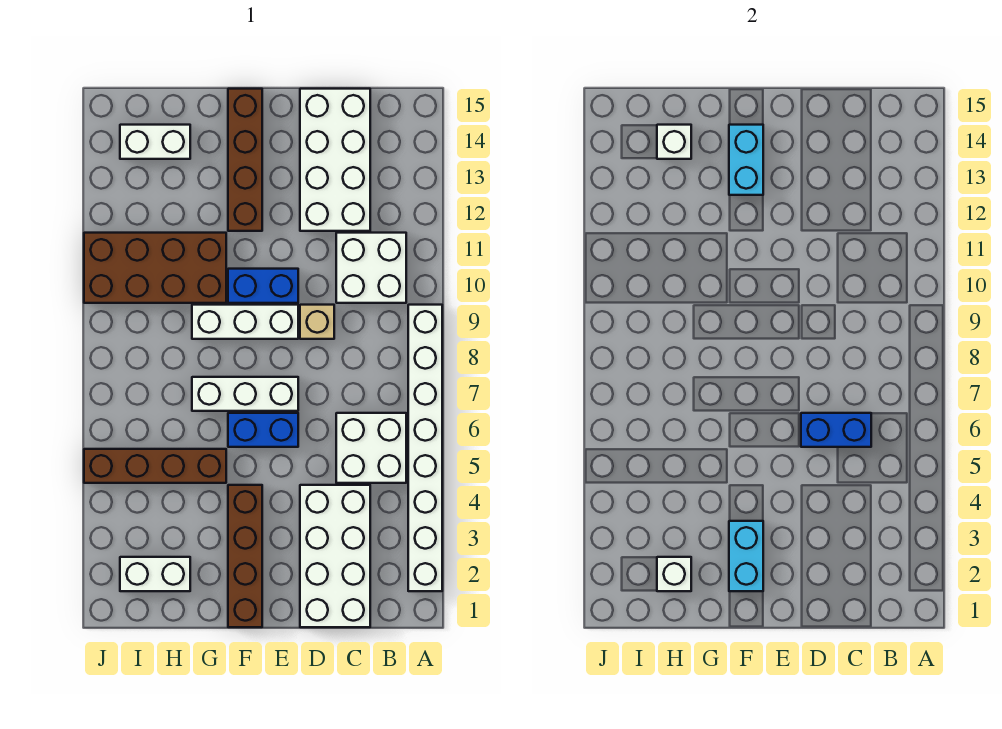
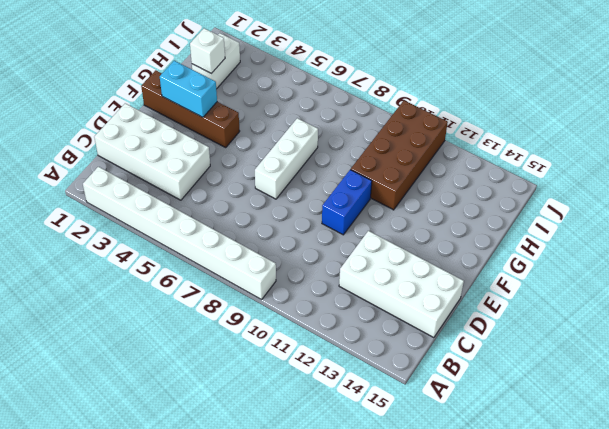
none -> white brick B5:C6 level 1
none -> white brick B10:C11 level 1
none -> tan brick D9 level 1

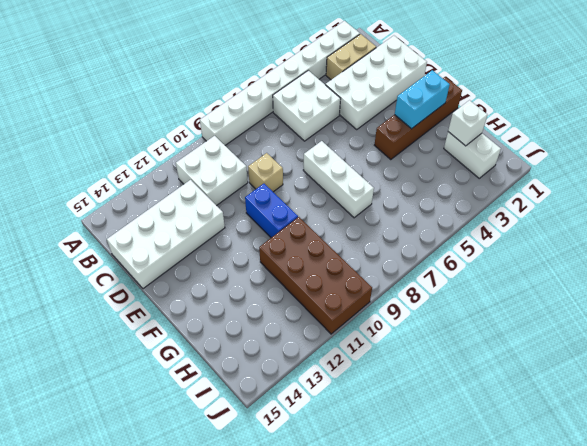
tan brick B2:B3 level 1 -> none
none -> blue brick E6:F6 level 1
none -> white brick E9:G9 level 1
none -> brown brick F12:F15 level 1

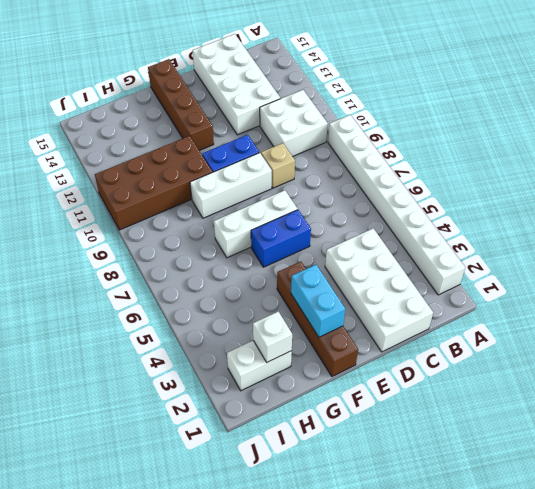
none -> white brick B5:C6 level 1
none -> brown brick G5:J5 level 1
none -> white brick H14:I14 level 1

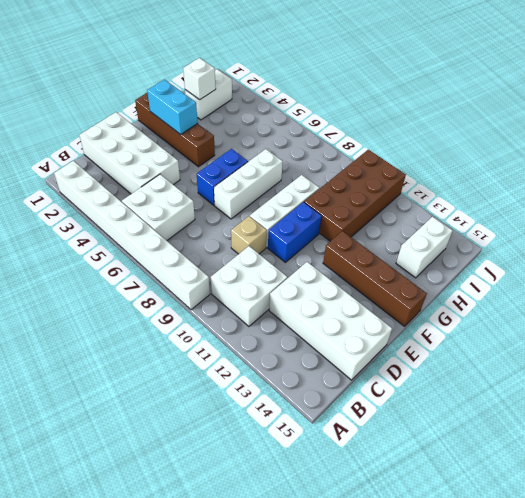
none -> brown brick G5:J5 level 1
none -> blue brick C6:D6 level 2
none -> cyan brick F13:F14 level 2

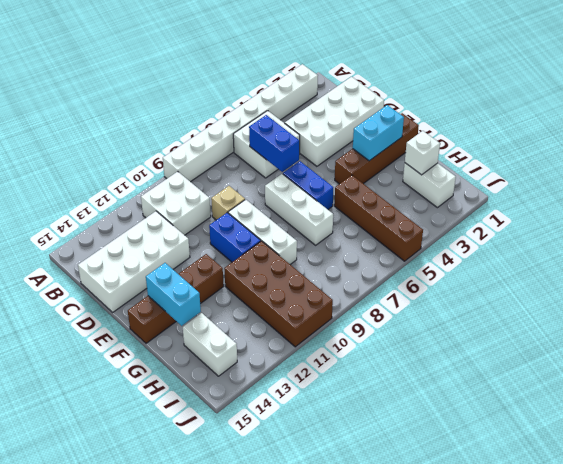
cyan brick F14:G14 level 2 -> cyan brick F13:F14 level 2
none -> white brick H14 level 2

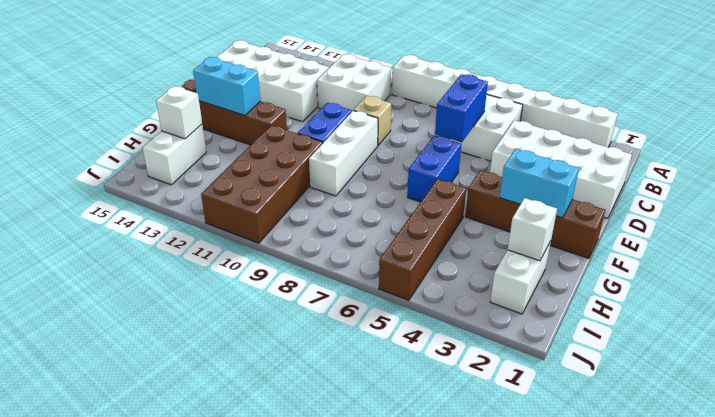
none -> white brick E7:G7 level 1

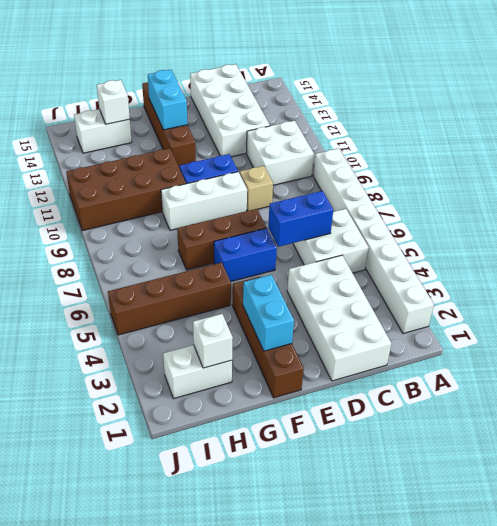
brown brick E7:G7 level 1 -> white brick E7:G7 level 1

